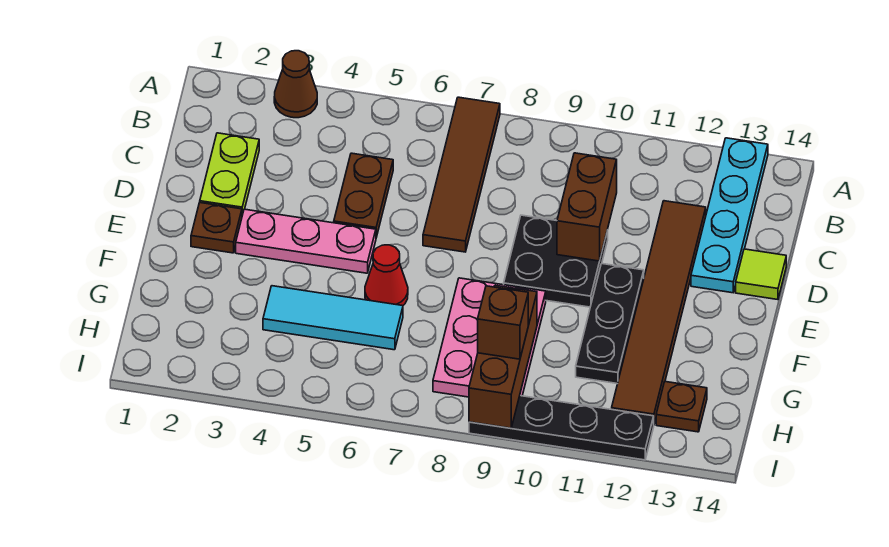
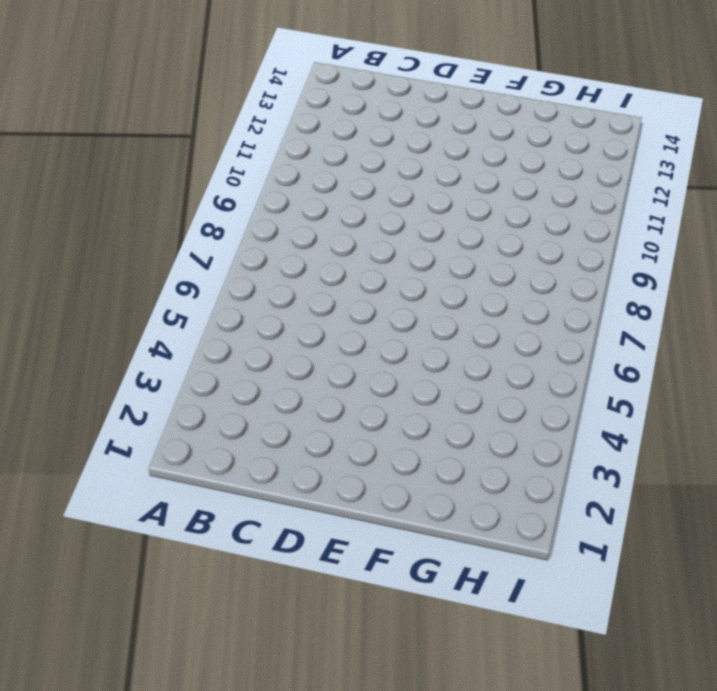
none -> brown cone A3 level 1
none -> brown tile A7:D7 level 1
none -> cyan plate A13:D13 level 1

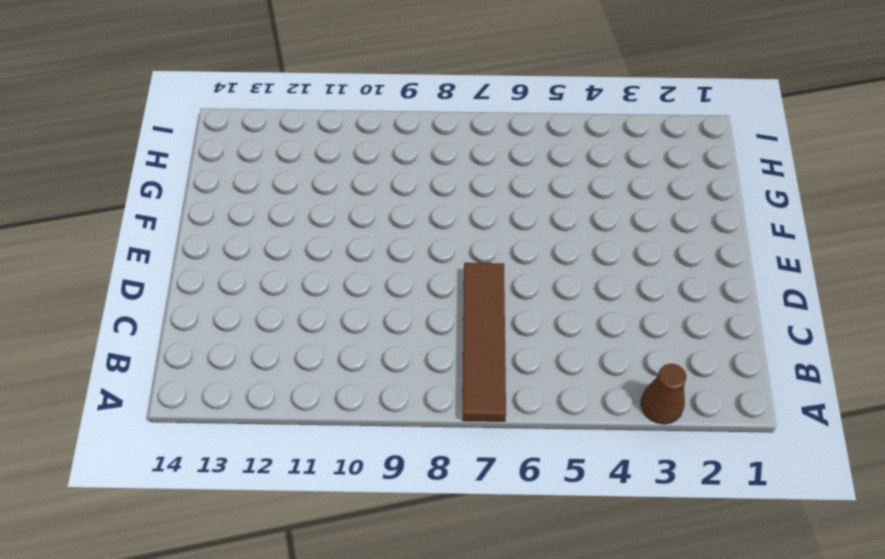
none -> cyan plate A13:D13 level 1
none -> lime plate C2:D2 level 1
none -> brown plate C5:D5 level 1

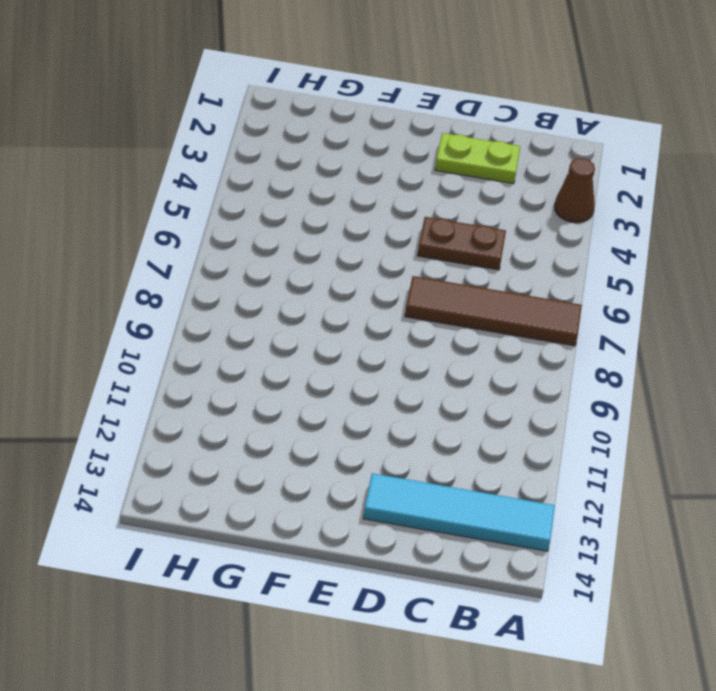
cyan tile A13:D13 level 1 -> cyan plate A13:D13 level 1
none -> brown tile C12:H12 level 1
none -> black plate D9:E10 level 1
none -> lime tile D14 level 1

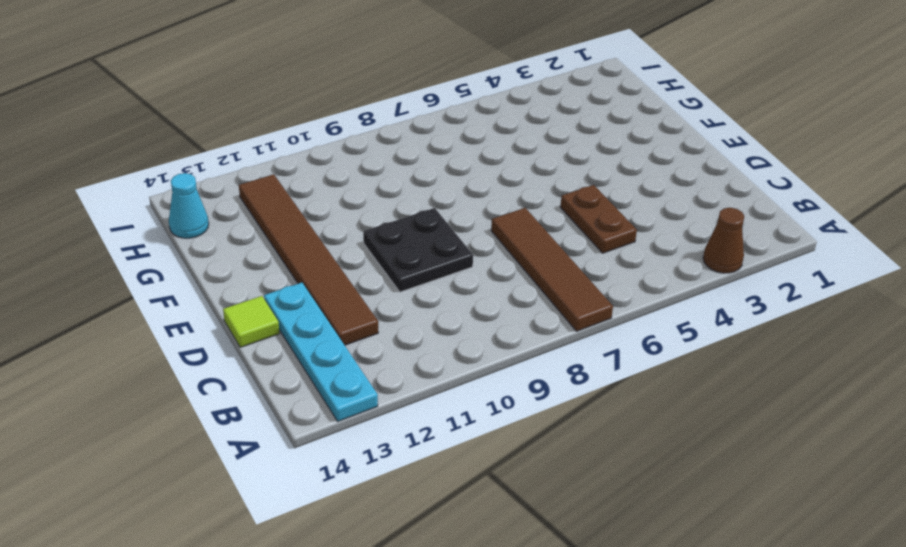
cyan cone H14 level 1 -> none
none -> lime plate C2:D2 level 1
none -> brown plate E2 level 1
none -> pink plate E3:E5 level 1

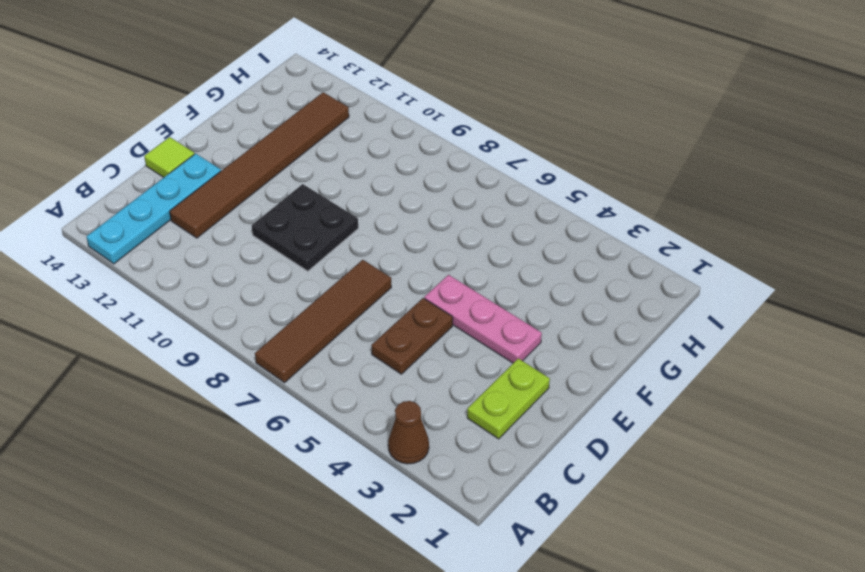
none -> brown plate E2 level 1
none -> black plate E11:G11 level 1
none -> red cone F6 level 1

